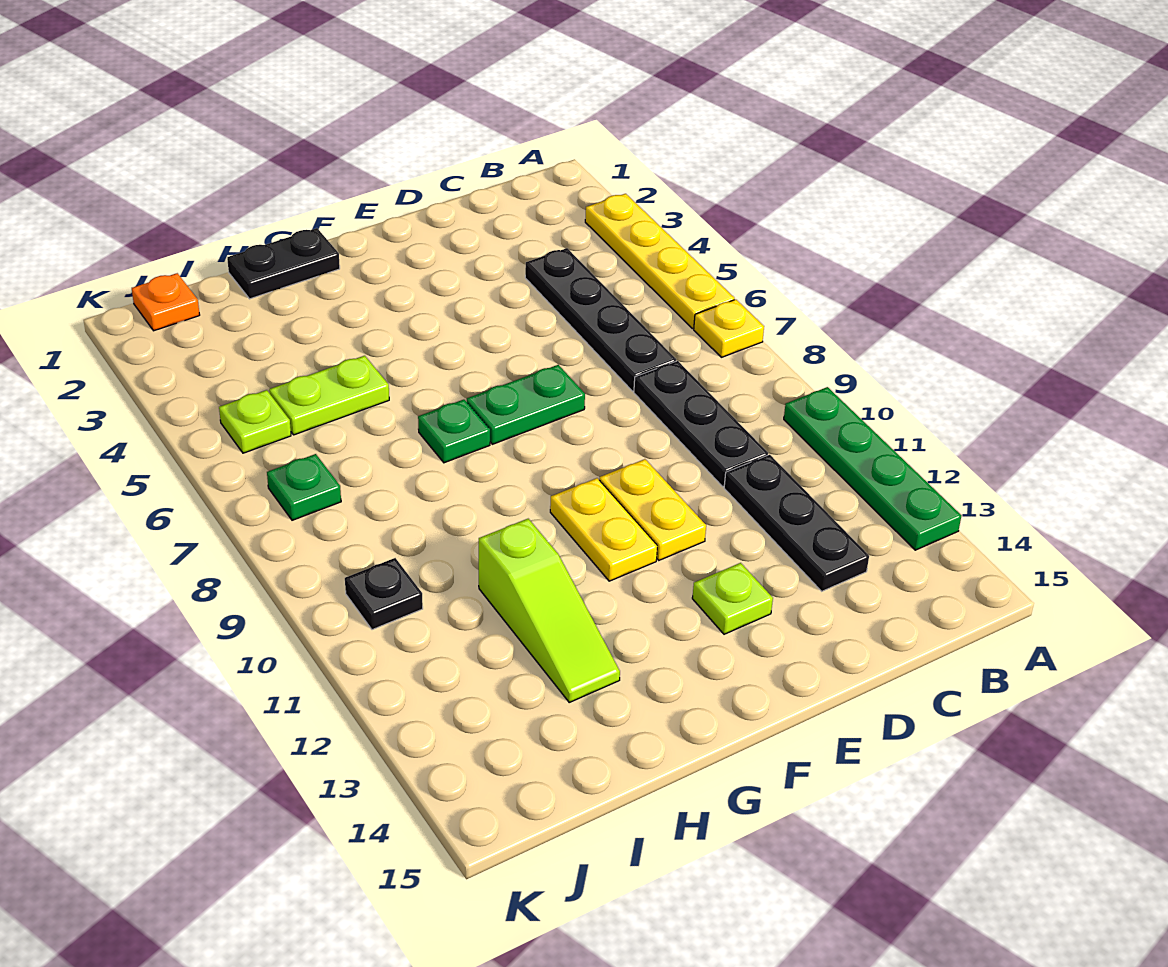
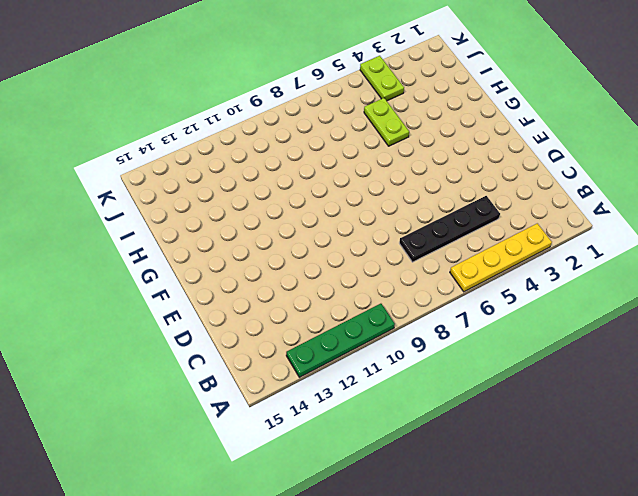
lime plate J4:K4 level 1 -> none
none -> yellow plate A7 level 1
none -> black plate C8:C10 level 1
none -> black plate C11:C13 level 1

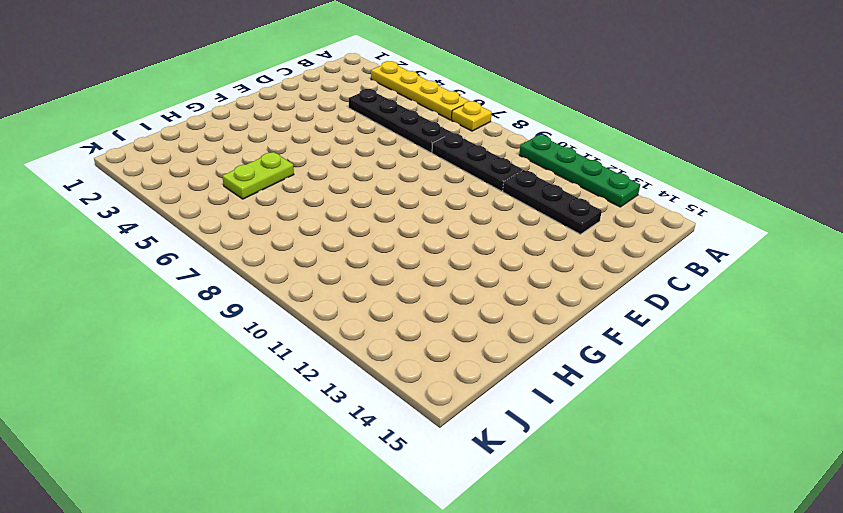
none -> green plate E7:F7 level 1
none -> yellow plate E10:E11 level 1
none -> lime plate E13 level 1

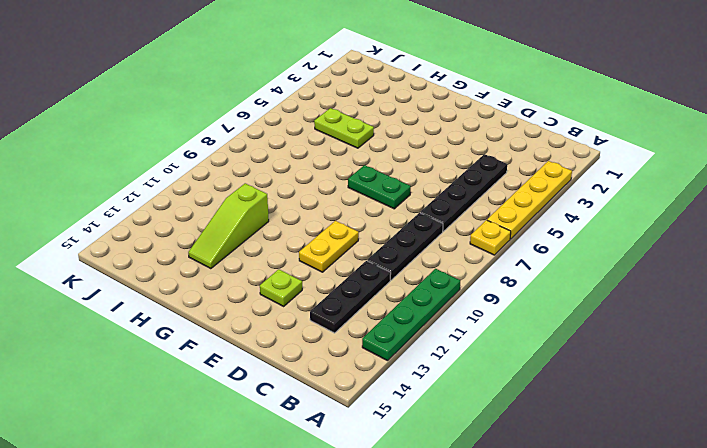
none -> yellow plate F10:F11 level 1
none -> black plate G1:H1 level 1
none -> green plate G7 level 1

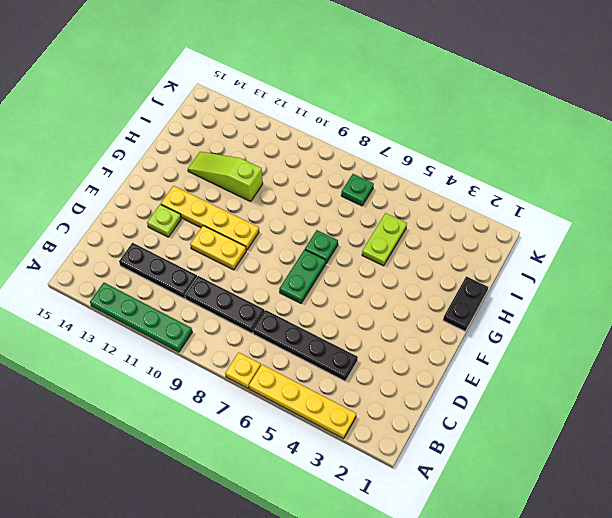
yellow plate F10:F13 level 1 -> yellow plate F10:F11 level 1
none -> orange plate J1 level 1
none -> lime plate J5 level 1
none -> black plate J10 level 1

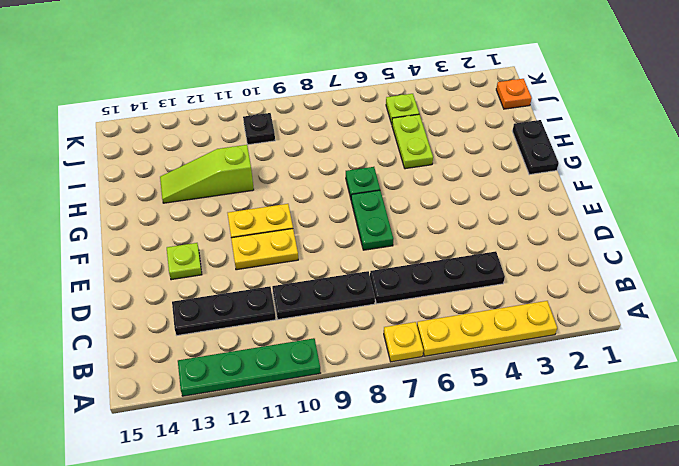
none -> green plate J7 level 1

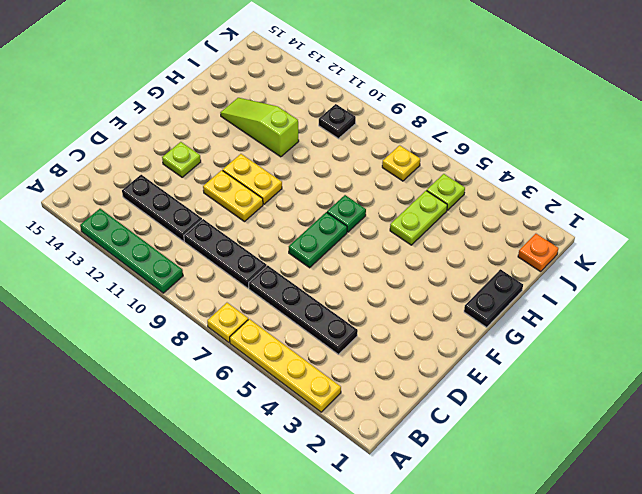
yellow plate J7 level 1 -> green plate J7 level 1

